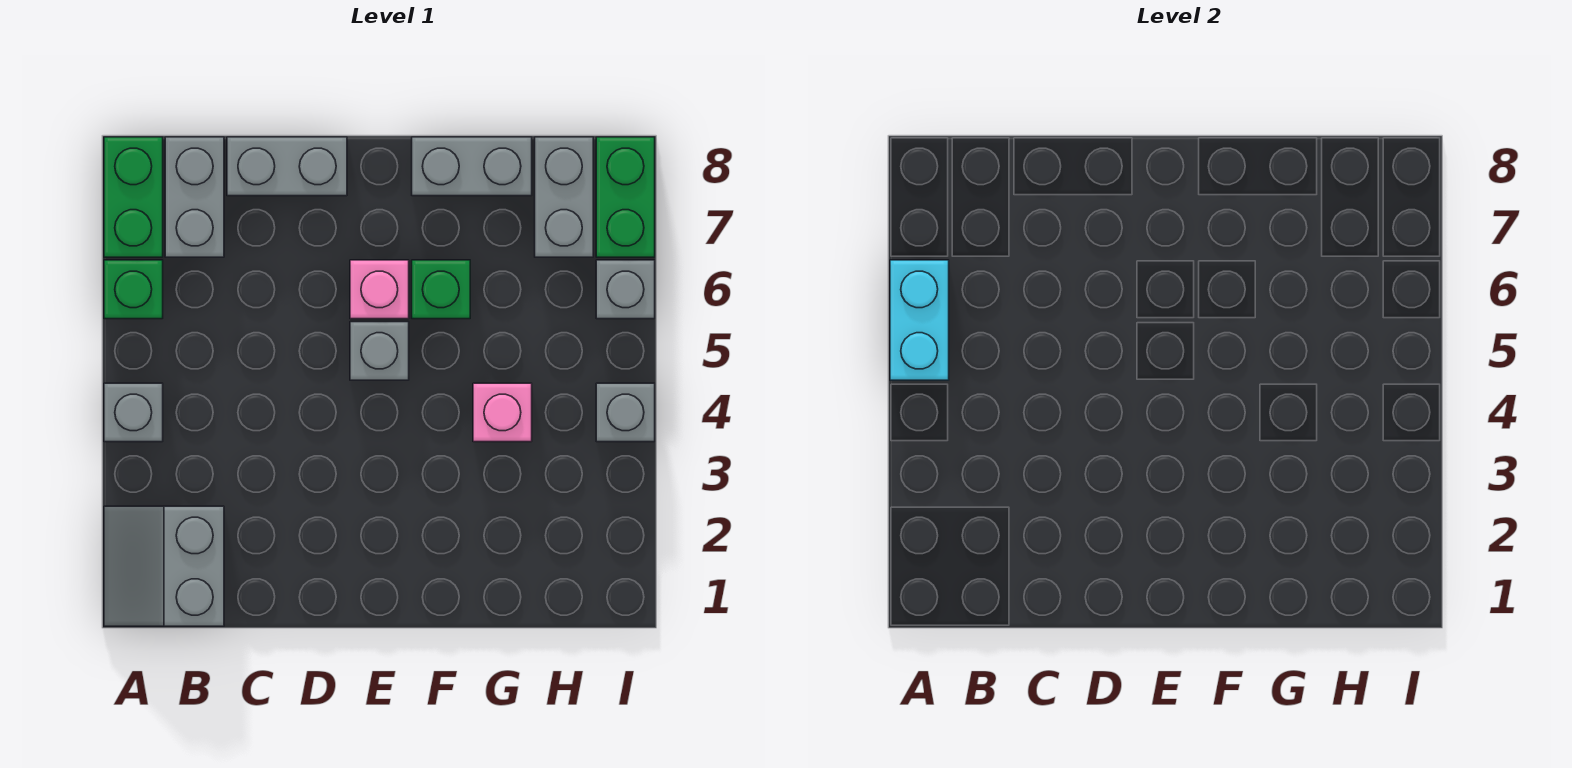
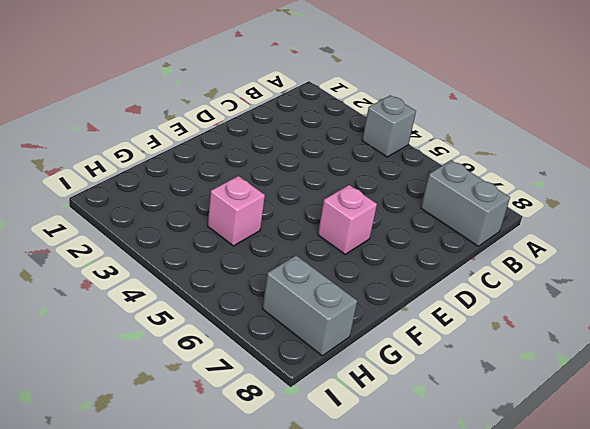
none -> grey slope A1:B2 level 1 top B
none -> green brick A6 level 1
none -> green brick A7:A8 level 1

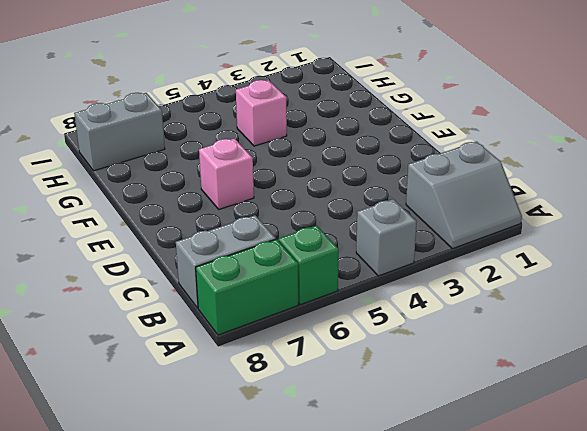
none -> grey brick C8:D8 level 1
none -> grey brick E5 level 1
none -> green brick F6 level 1

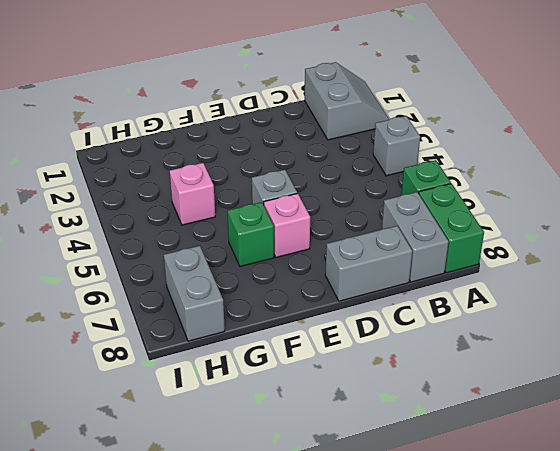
none -> grey brick F8:G8 level 1
none -> grey brick I4 level 1
none -> grey brick I6 level 1

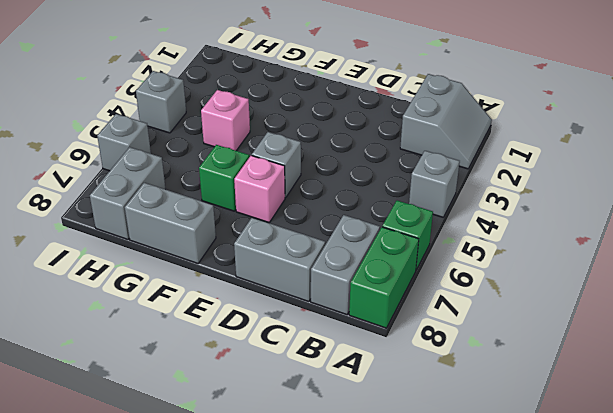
none -> green brick I7:I8 level 1
none -> cyan brick A5:A6 level 2

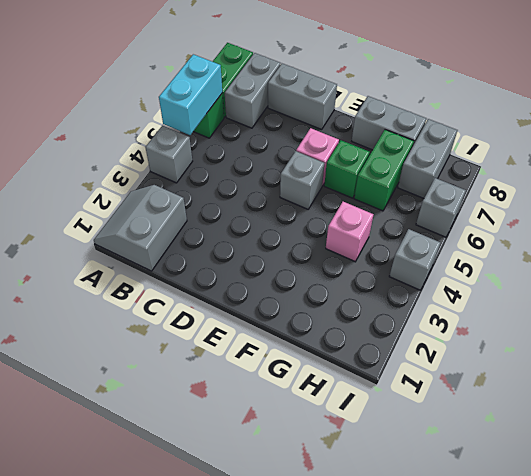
green brick G6:G7 level 1 -> green brick I7:I8 level 1

